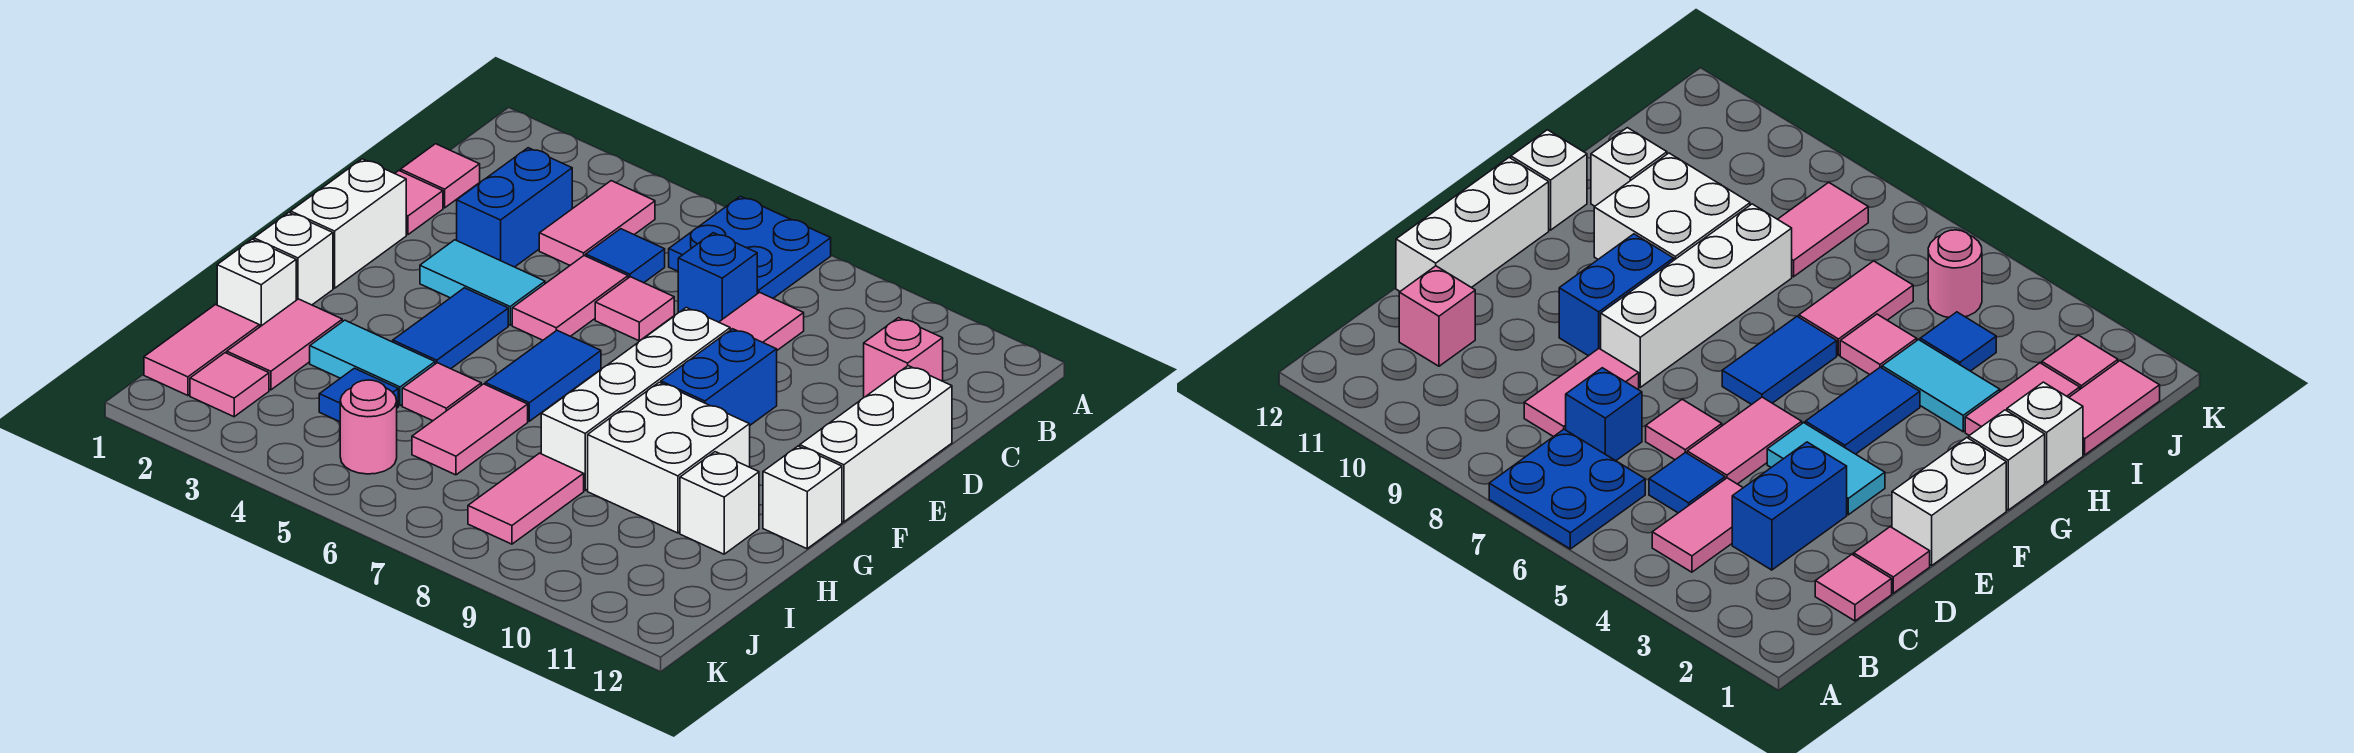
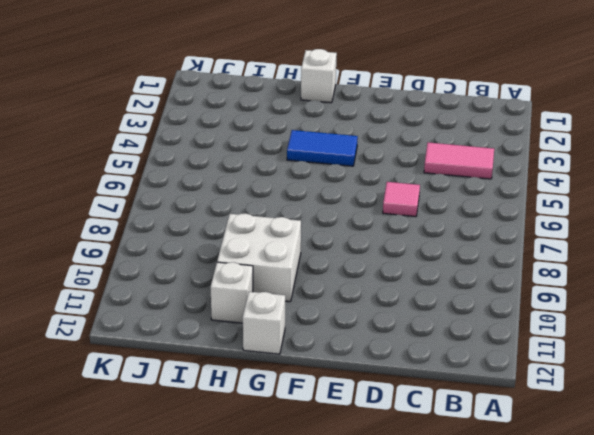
none -> blue plate A6:B7 level 1
none -> pink tile C1 level 1
none -> blue brick C3:D3 level 1
none -> blue tile C5 level 1

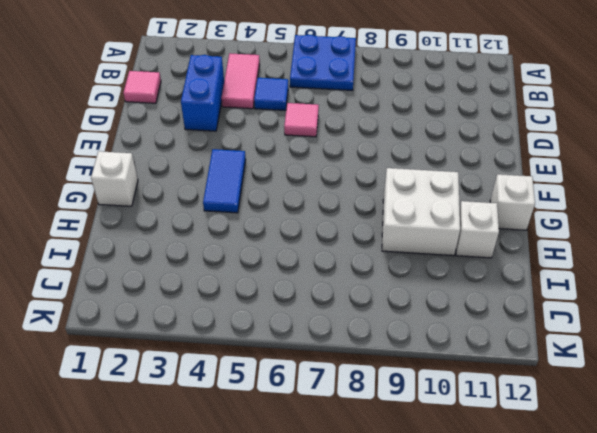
none -> blue brick C7 level 1
none -> pink tile C8:D8 level 1
none -> pink brick C11 level 1
none -> pink tile D1 level 1

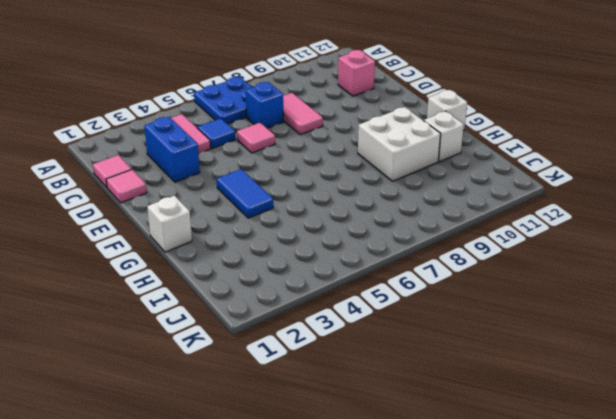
none -> pink tile D5:E5 level 1
none -> white brick D12:F12 level 1
none -> white brick E1:F1 level 1
none -> cyan tile E3:E4 level 1

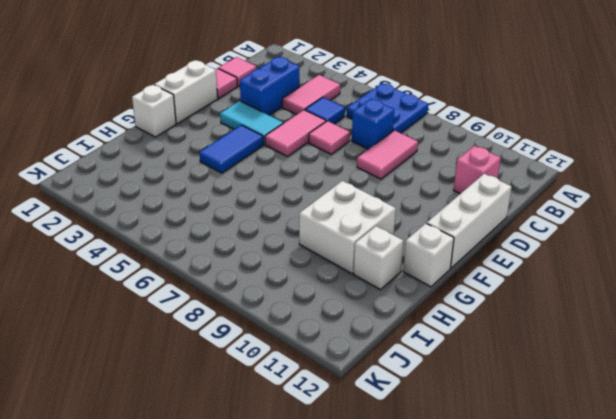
none -> white brick E8:H8 level 1
none -> blue brick E9:F9 level 1
none -> blue tile F6:G6 level 1
none -> white brick H1 level 1

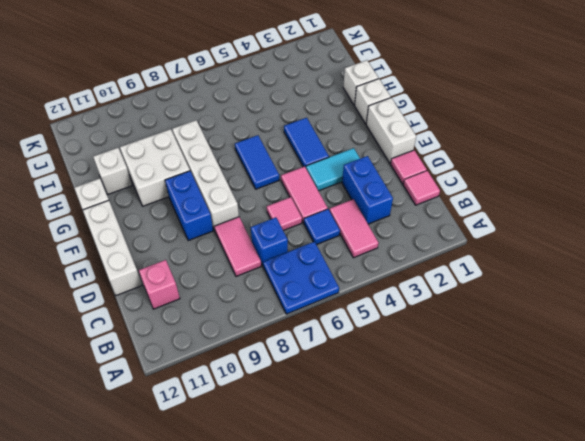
none -> pink tile H2:I2 level 1
none -> cyan tile H3:H4 level 1
none -> pink tile H5 level 1
none -> pink tile H6:I6 level 1

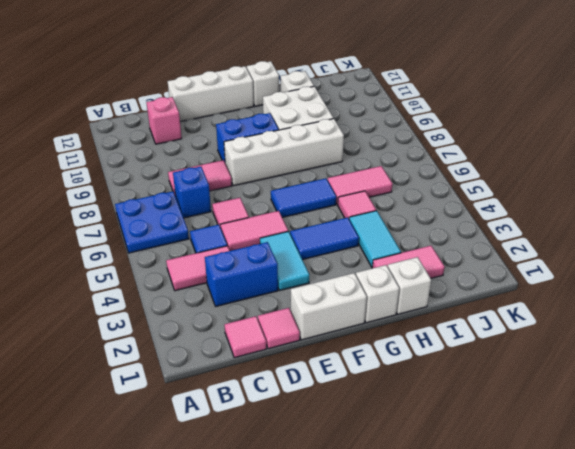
none -> pink tile I1:J1 level 1
none -> blue tile I4 level 1
none -> pink tile I8:J8 level 1
none -> pink tile J2 level 1

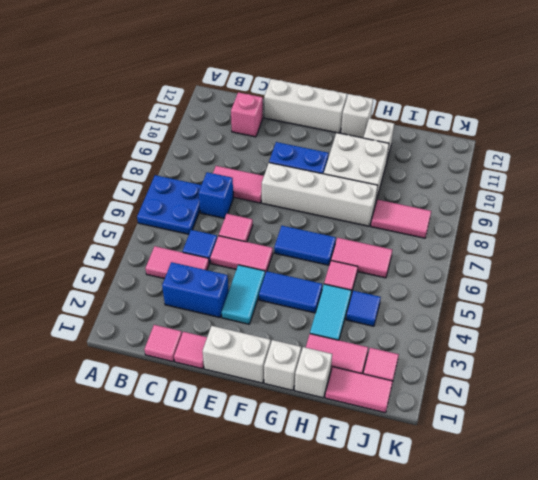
none -> pink round brick J5 level 1

